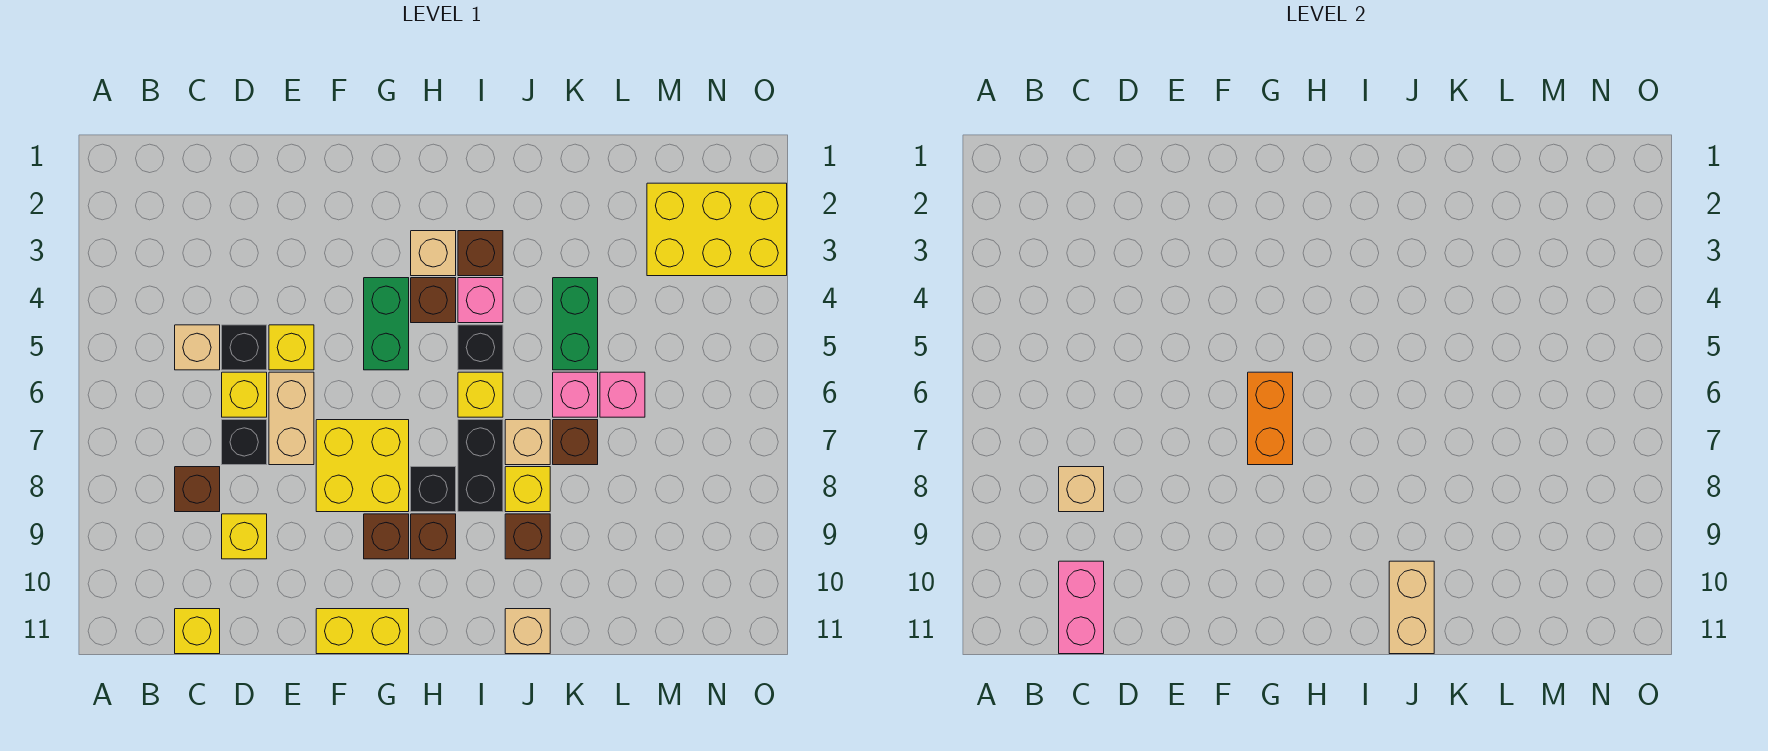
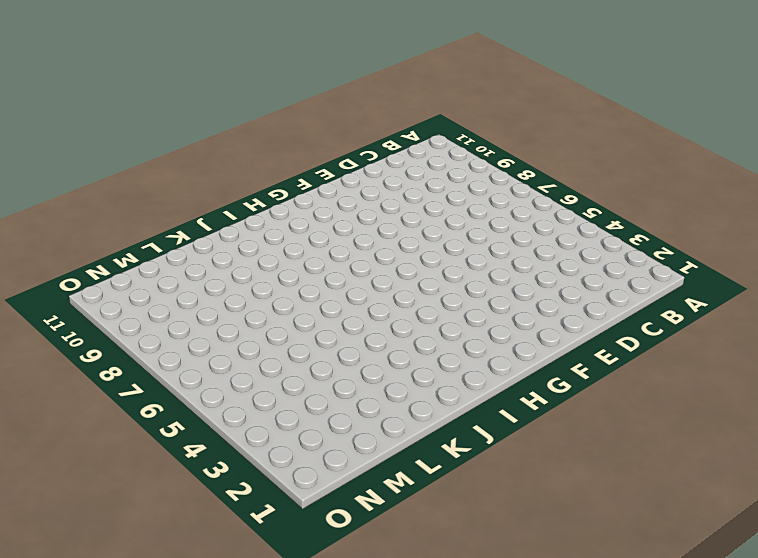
none -> tan brick C5 level 1
none -> brown brick C8 level 1
none -> yellow brick C11 level 1
none -> black brick D5 level 1

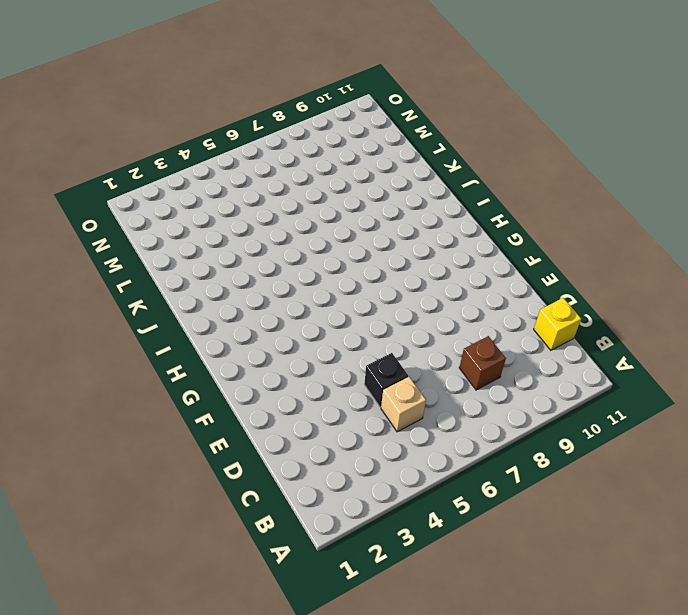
none -> yellow brick D6 level 1
none -> black brick D7 level 1
none -> yellow brick D9 level 1
none -> yellow brick E5 level 1

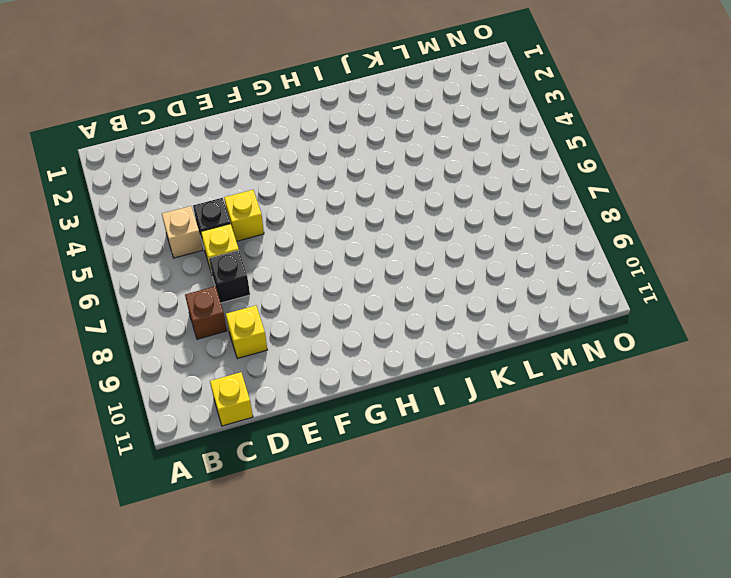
none -> tan brick E6:E7 level 1
none -> yellow brick F7:G8 level 1
none -> yellow brick F11:G11 level 1
none -> green brick G4:G5 level 1

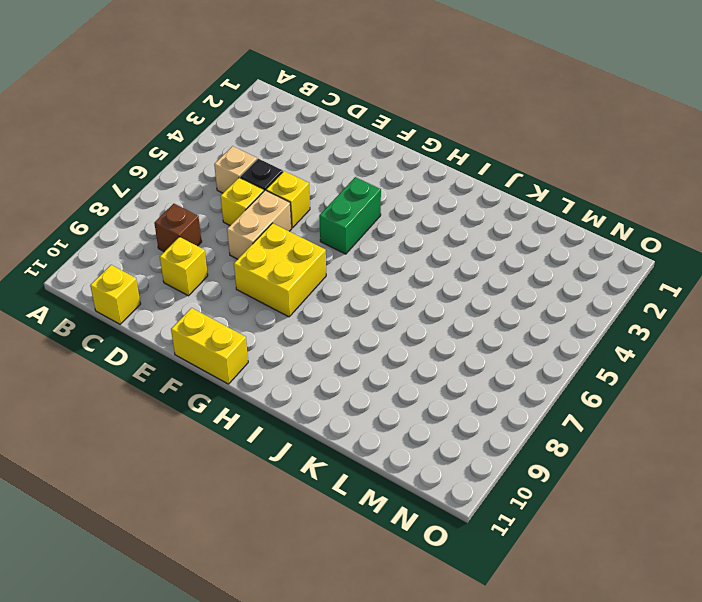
none -> black brick D7 level 1
none -> brown brick G9 level 1
none -> tan brick H3 level 1
none -> brown brick H4 level 1

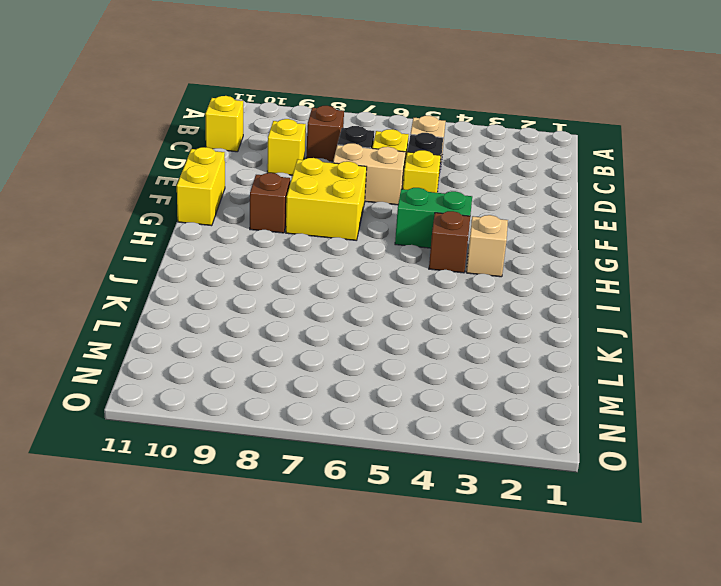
none -> black brick H8 level 1
none -> brown brick H9 level 1
none -> brown brick I3 level 1
none -> pink brick I4 level 1

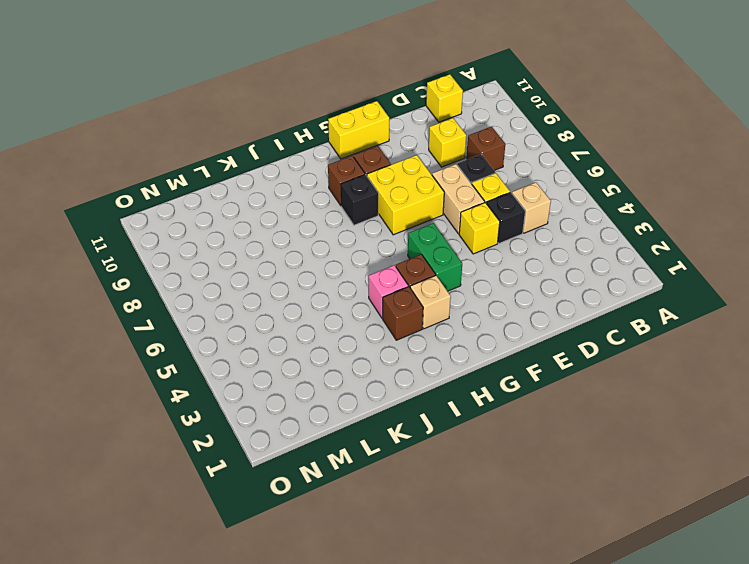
none -> black brick I5 level 1
none -> yellow brick I6 level 1
none -> black brick I7:I8 level 1
none -> tan brick J7 level 1

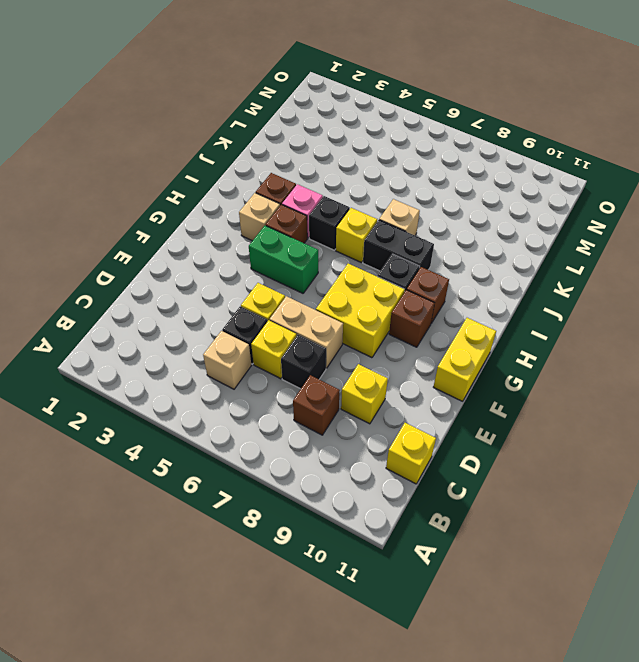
none -> yellow brick J8 level 1
none -> brown brick J9 level 1
none -> tan brick J11 level 1
none -> green brick K4:K5 level 1

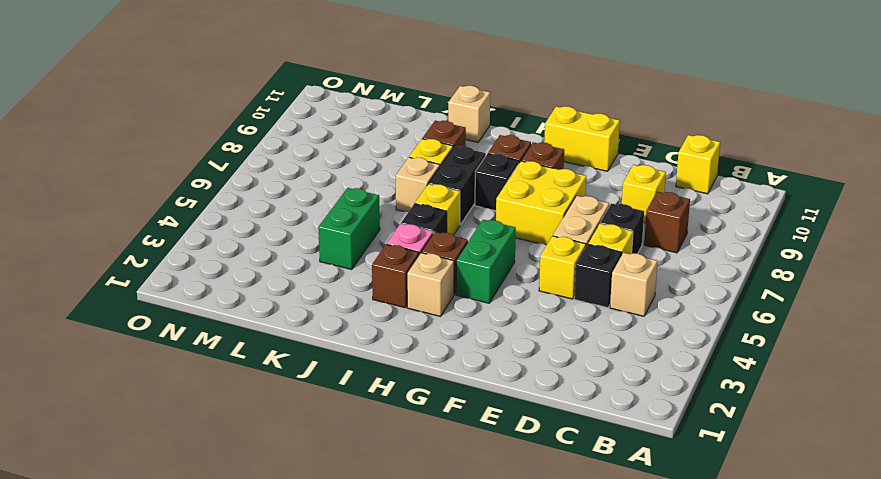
none -> pink brick K6 level 1
none -> brown brick K7 level 1
none -> pink brick L6 level 1
none -> yellow brick M2:O3 level 1

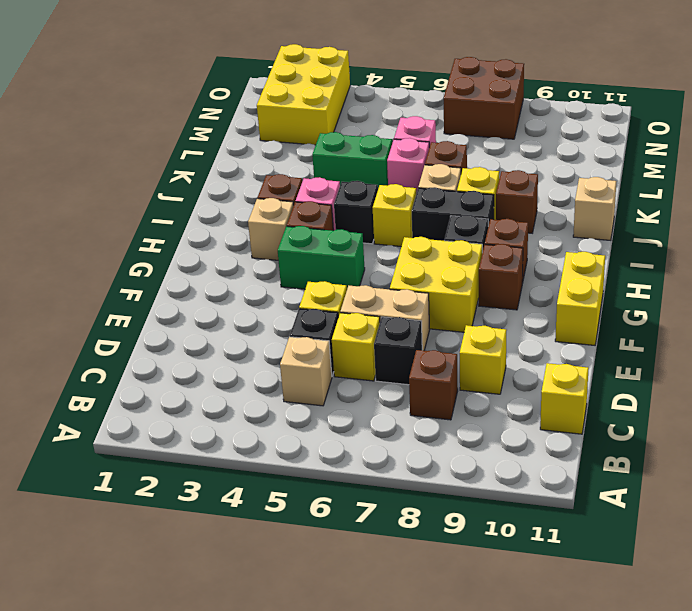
brown brick N7:O8 level 1 -> none
none -> tan brick C8 level 2
none -> pink brick C10:C11 level 2
none -> orange brick G6:G7 level 2
none -> tan brick J10:J11 level 2

